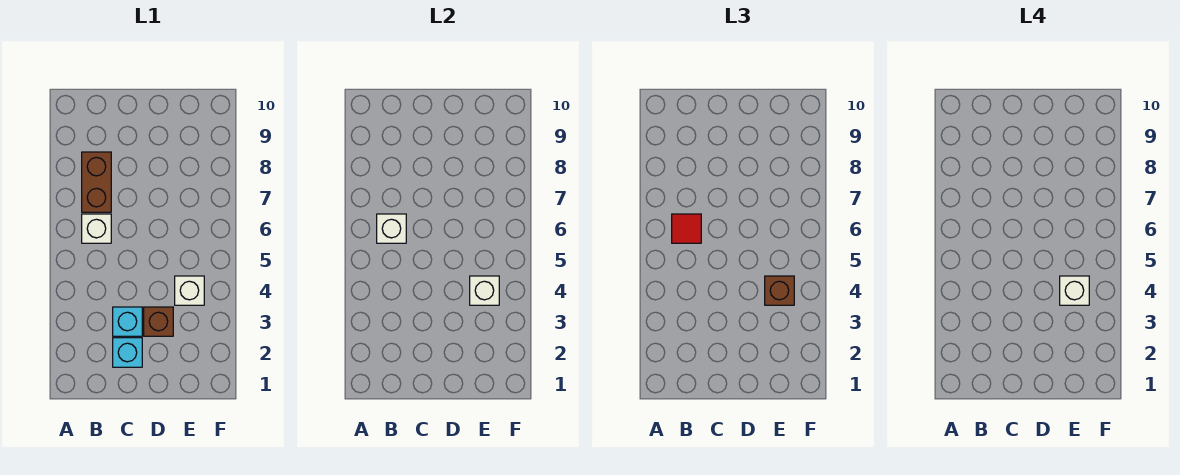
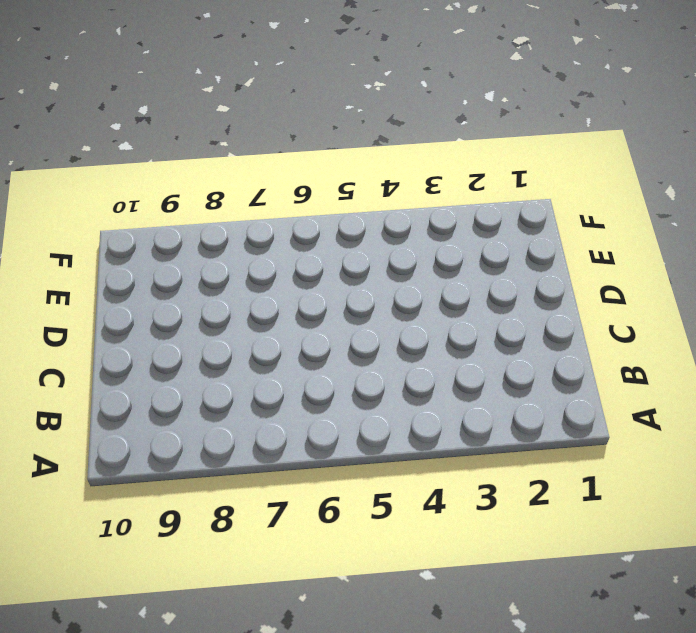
none -> white brick B6 level 1
none -> brown brick B7:B8 level 1

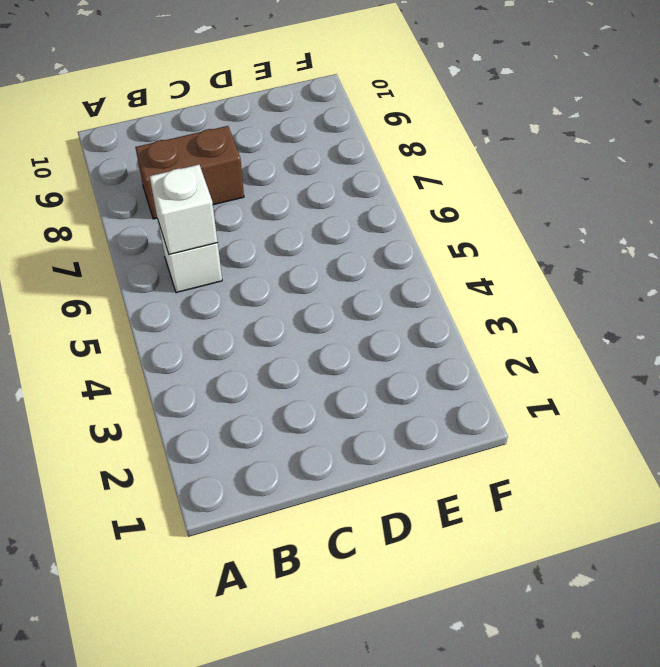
brown brick B8:C8 level 1 -> brown brick B7:B8 level 1
none -> cyan brick C2 level 1
none -> cyan brick C3 level 1

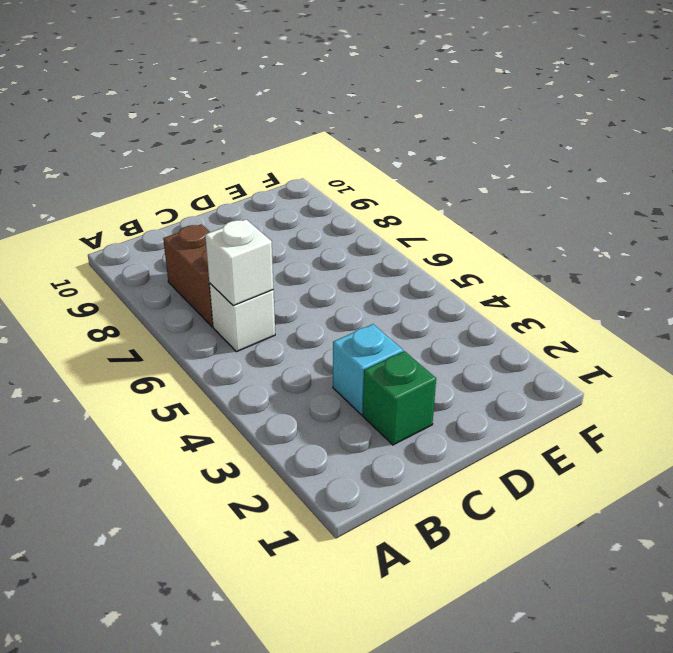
green brick C2 level 1 -> cyan brick C2 level 1
none -> brown brick D3 level 1
none -> white brick E4 level 1

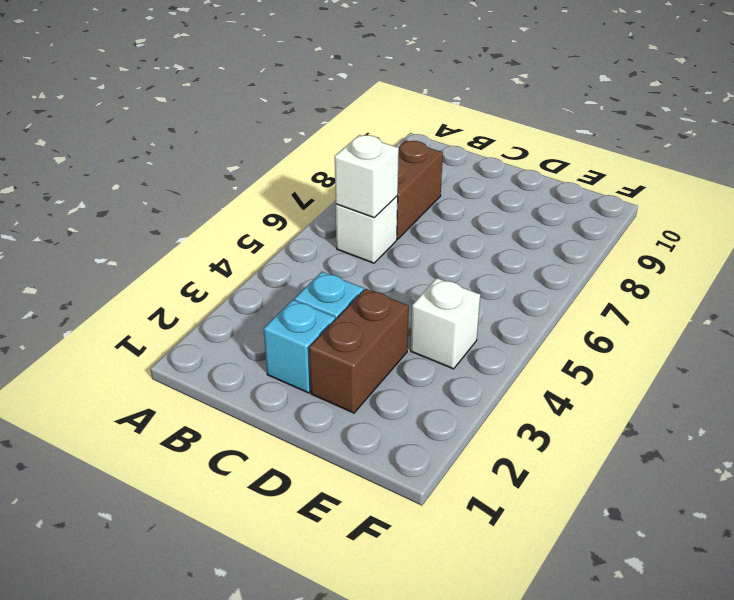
brown brick D2:D3 level 1 -> brown brick D3 level 1
none -> white brick E4 level 2
none -> red tile B6 level 3

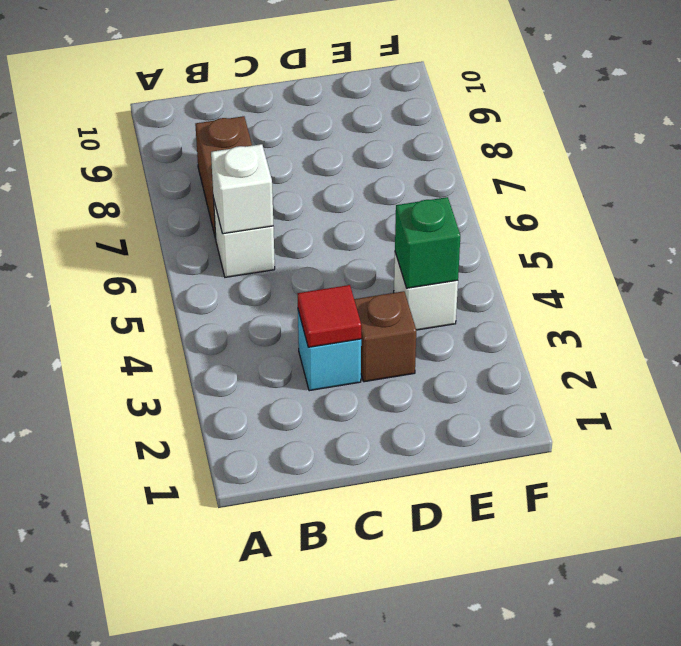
red tile C3 level 2 -> red tile B6 level 3
green brick E4 level 2 -> white brick E4 level 2
none -> cyan brick C2 level 1
none -> brown brick E4 level 3

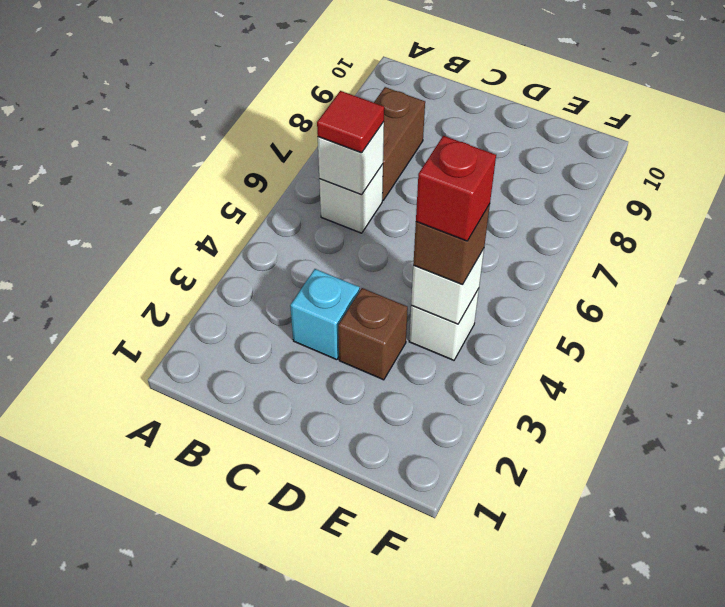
red brick E4 level 4 -> white brick E4 level 4
none -> cyan brick C2 level 1

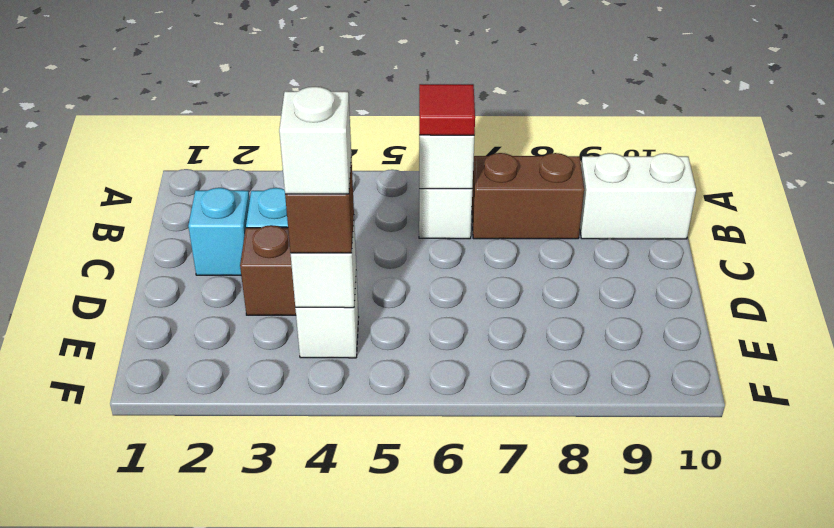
white brick B9:B10 level 1 -> none

